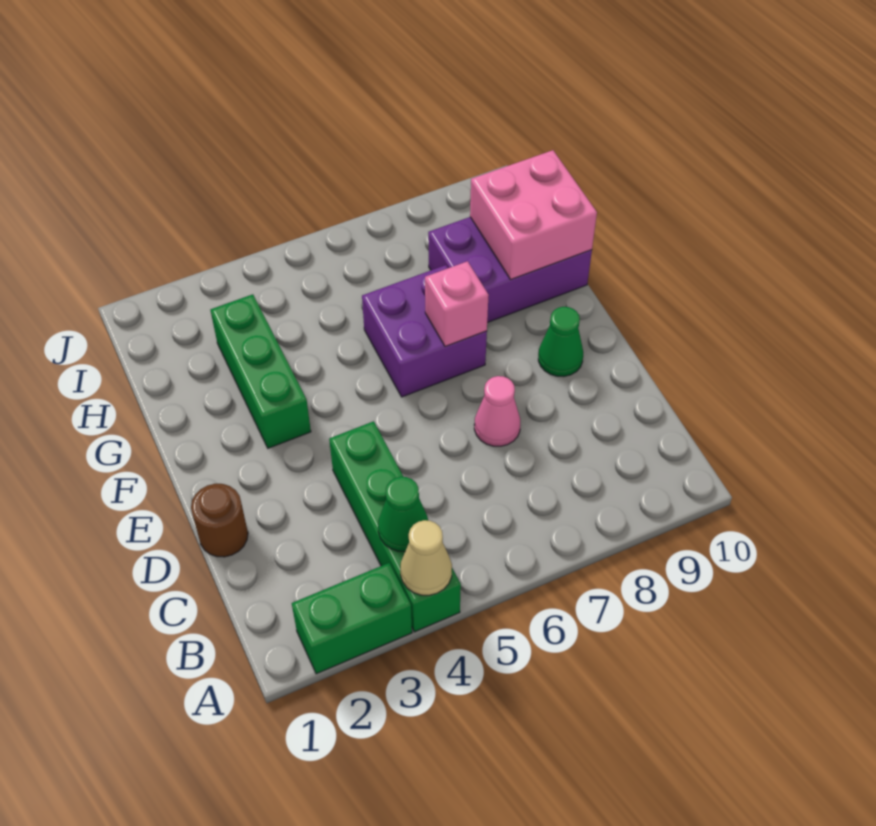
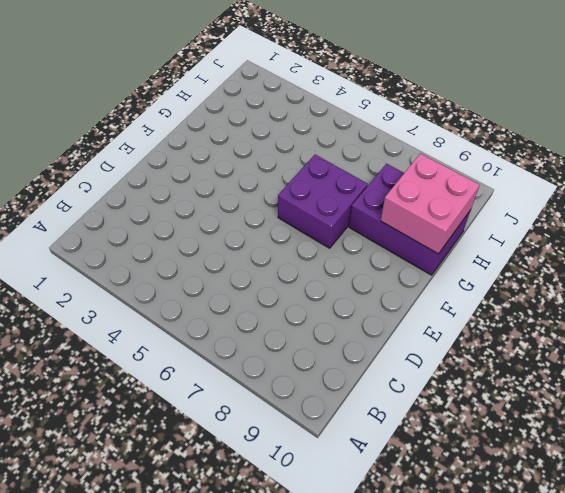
none -> green brick A2:A3 level 1
none -> green brick A4:D4 level 1
none -> brown round brick D1 level 1

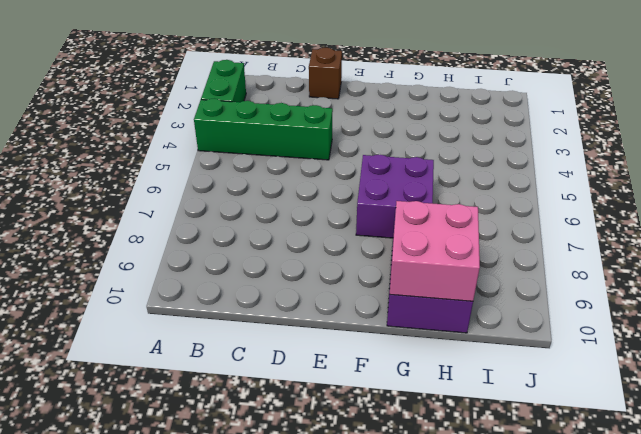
brown brick D1 level 1 -> brown round brick D1 level 1
none -> pink cone D7 level 1
none -> green cone E9 level 1
none -> green brick F3:H3 level 1

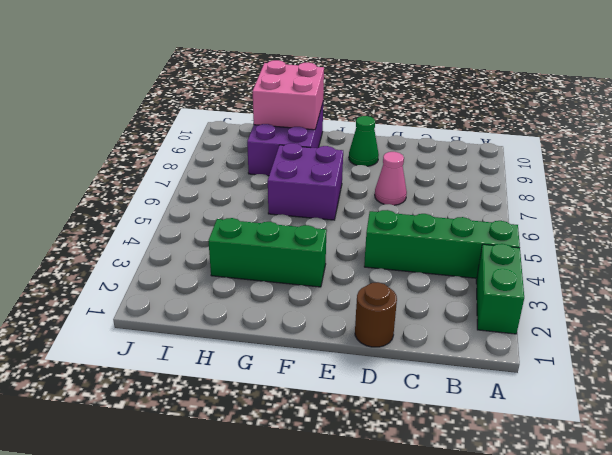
none -> tan cone A4 level 2
none -> green cone B4 level 2
none -> pink brick F7 level 2

